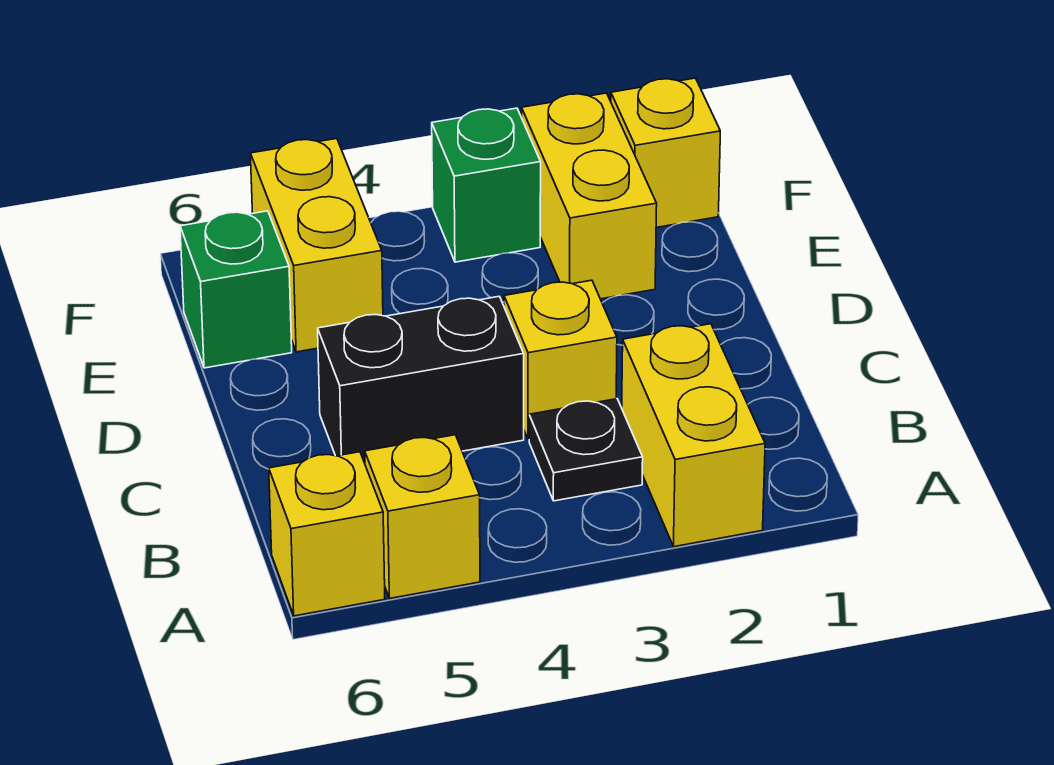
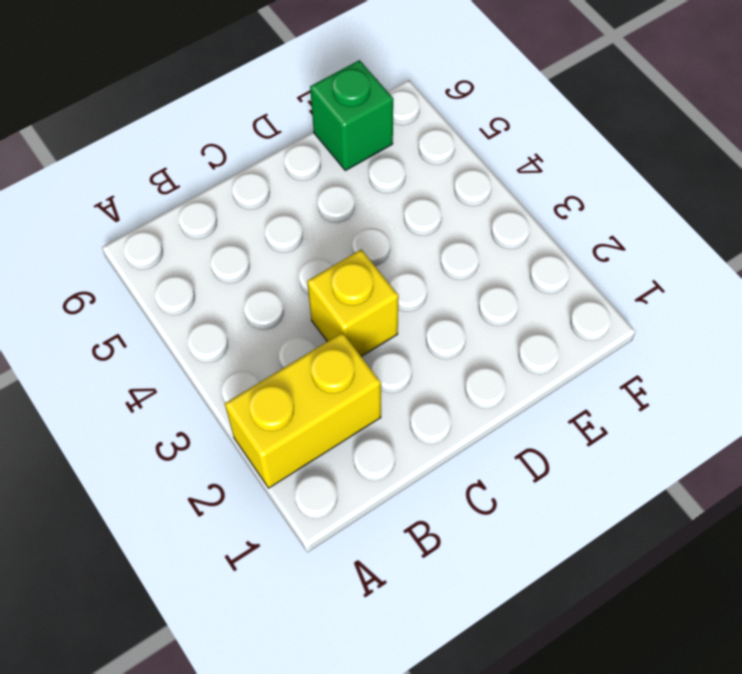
none -> yellow brick A5 level 1
none -> yellow brick A6 level 1

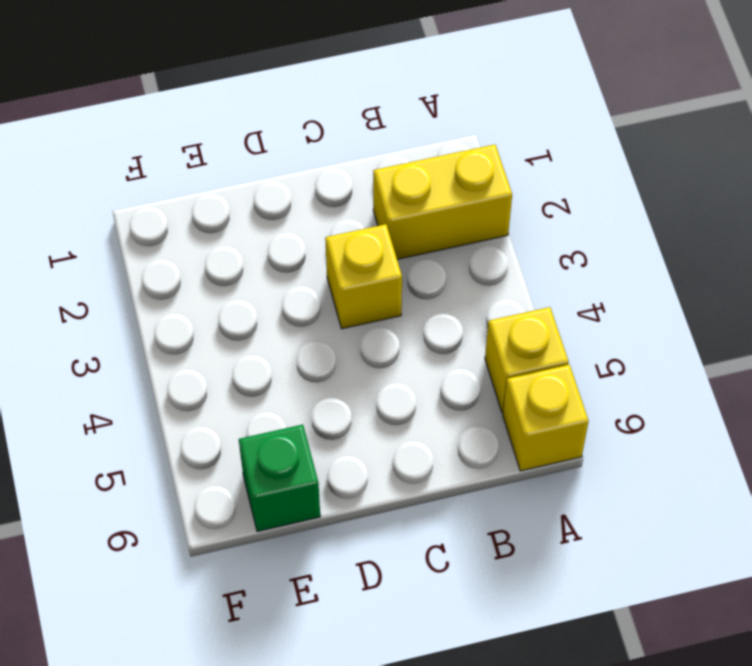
none -> black plate B3 level 1
none -> black brick C4:C5 level 1

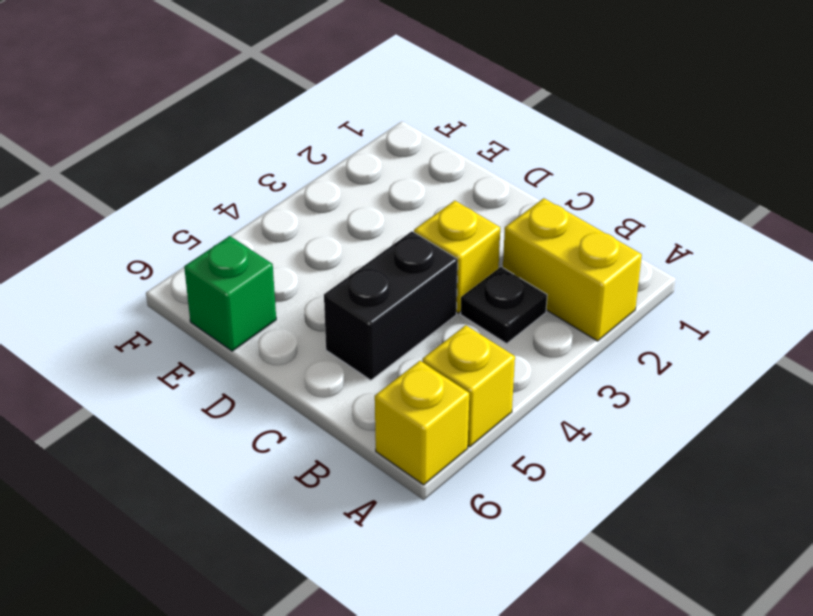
none -> yellow brick E2:F2 level 1
none -> yellow brick E5:F5 level 1

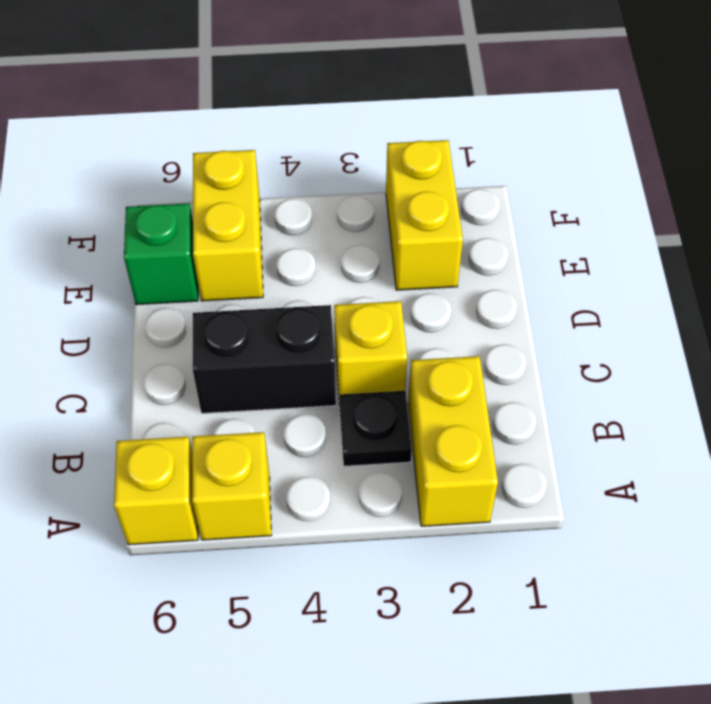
none -> yellow brick F1 level 1
none -> green brick F3 level 1

